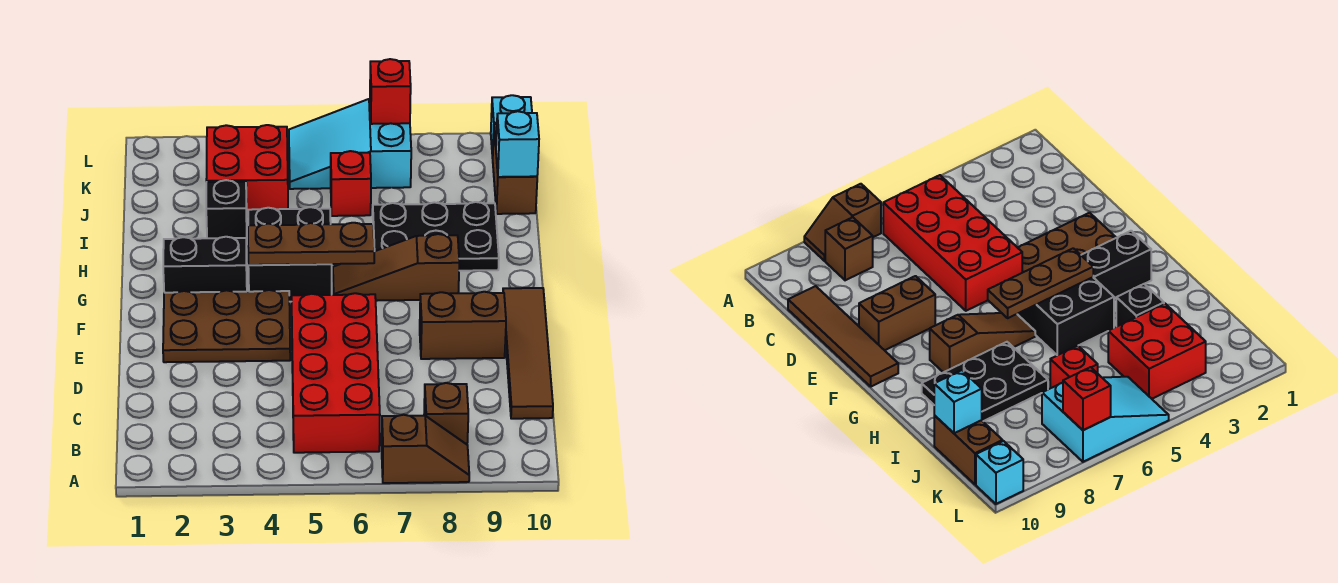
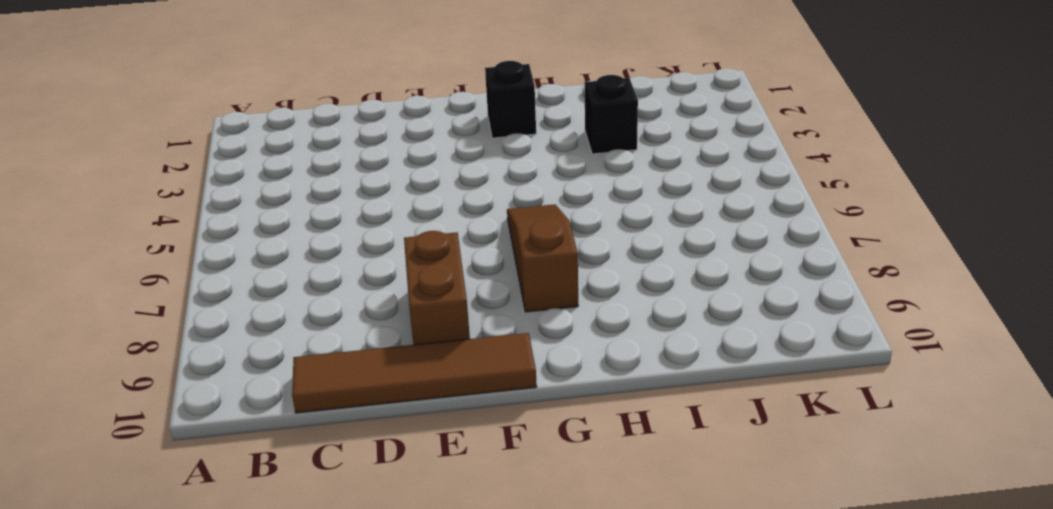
black brick G2 level 1 -> black brick G2:G3 level 1
none -> brown slope A7:A8 level 1 top 7
none -> red brick B5:E6 level 1
none -> brown brick B8 level 1

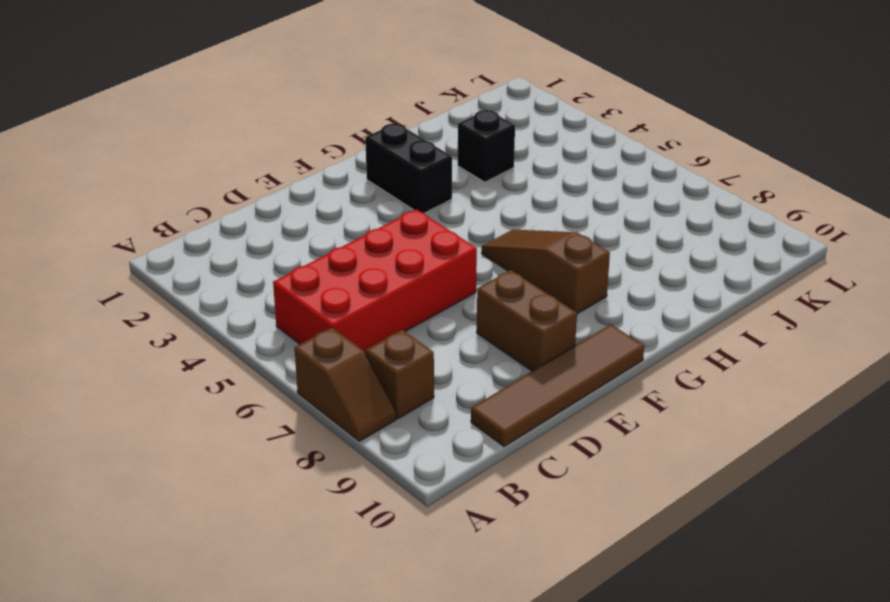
none -> brown plate E2:F4 level 1
none -> black brick G4:H5 level 1
none -> black plate H7:I9 level 1

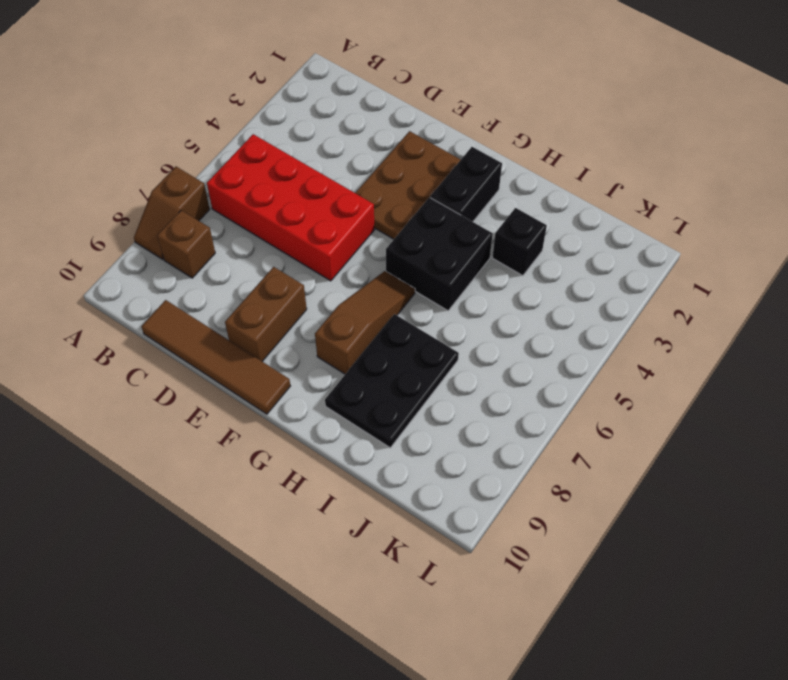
none -> red brick J3:K4 level 1
none -> red brick J6 level 1
none -> brown brick J10:K10 level 1

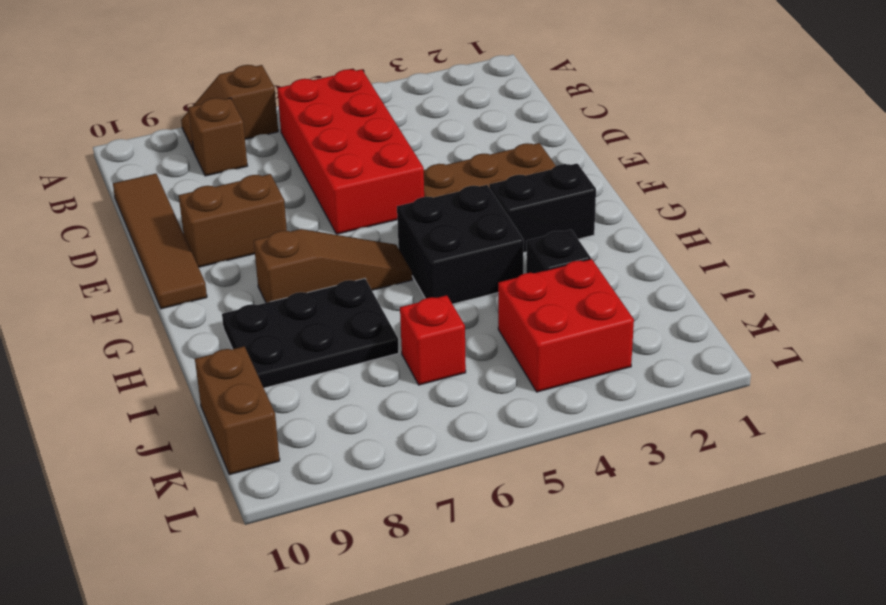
none -> cyan slope K5:L7 level 1 top 7
none -> cyan brick L10 level 1
none -> brown plate G4:G6 level 2

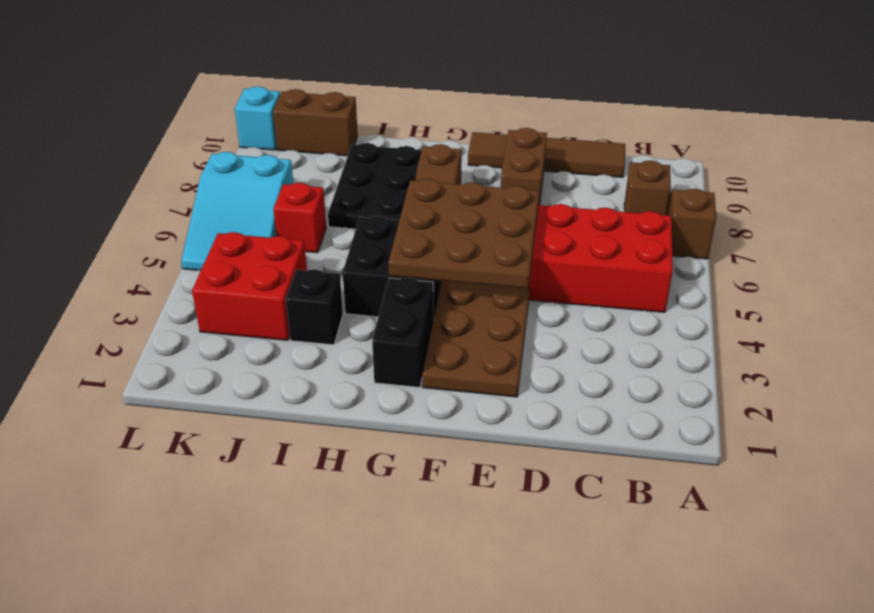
brown plate E4:G6 level 2 -> brown plate G4:G6 level 2
none -> cyan brick J10 level 2
none -> red brick L7 level 2

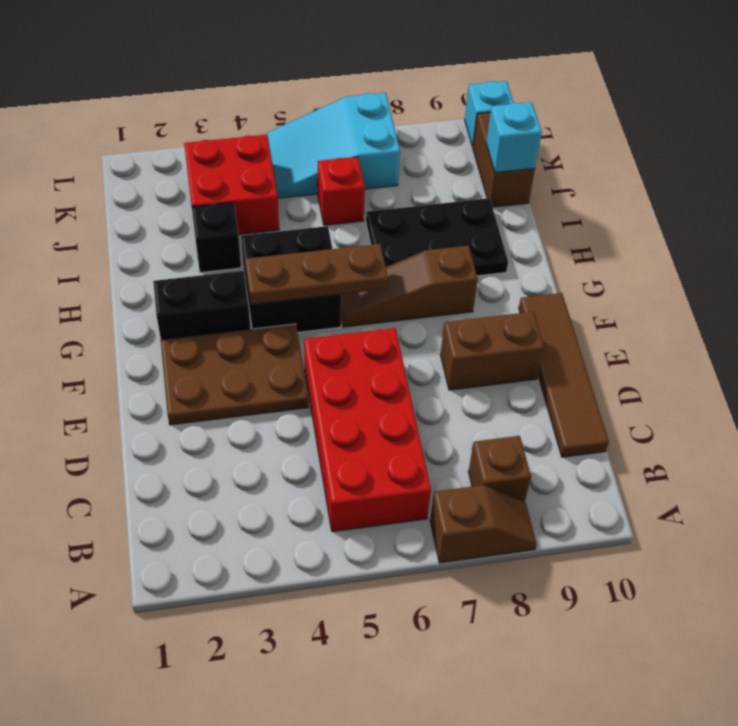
none -> red brick L7 level 2

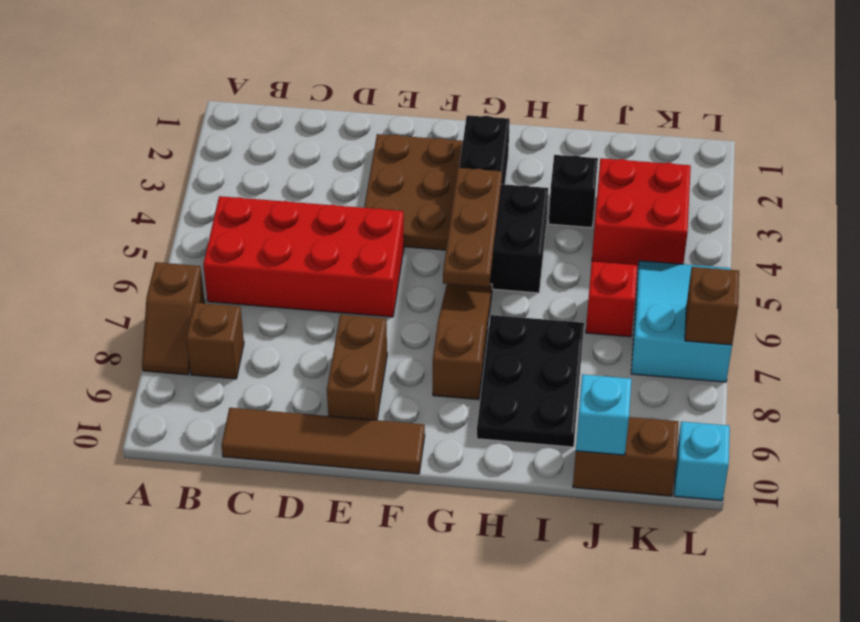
brown brick L7 level 2 -> red brick L7 level 2

